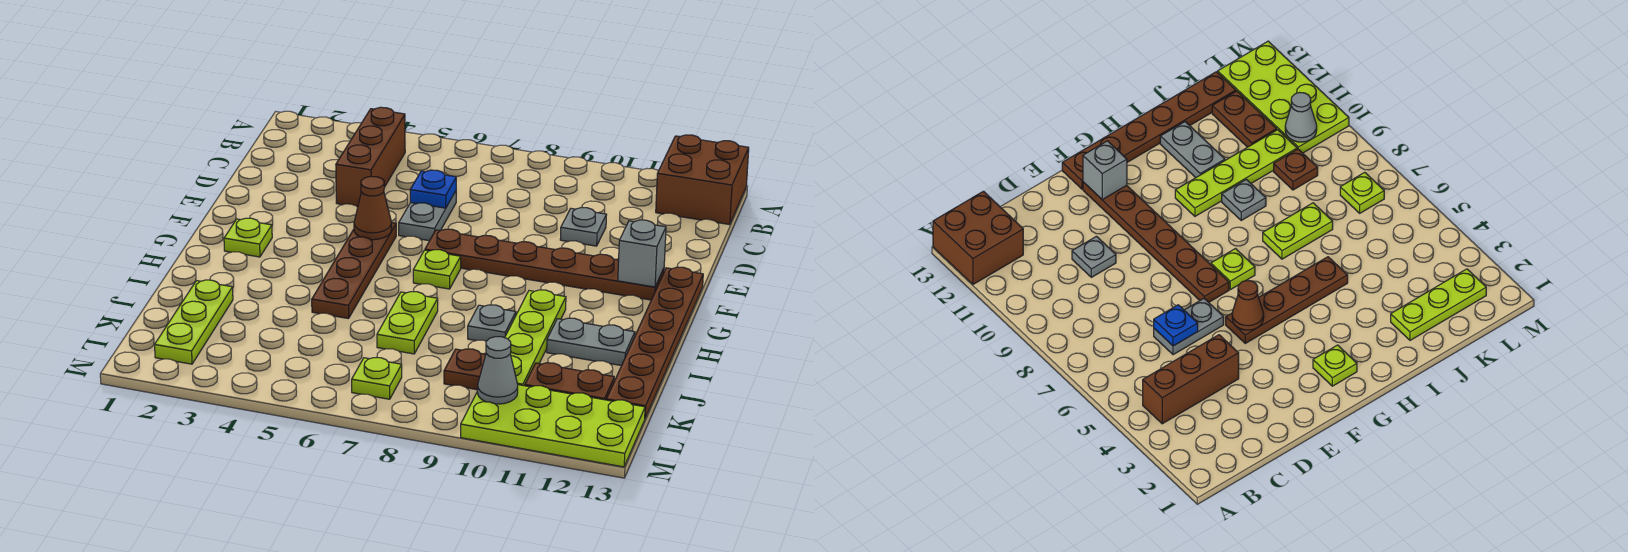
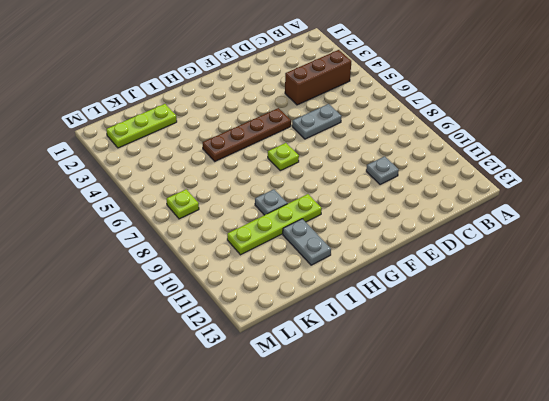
none -> brown brick A12:B13 level 1
none -> brown plate F7:F12 level 1
none -> brown plate F13:K13 level 1

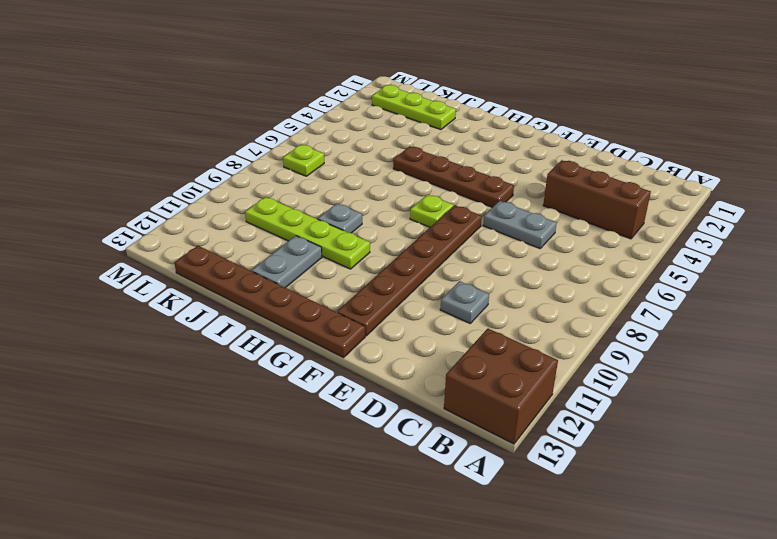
none -> lime plate G2 level 1
none -> lime plate I7:J7 level 1
none -> brown plate K9 level 1

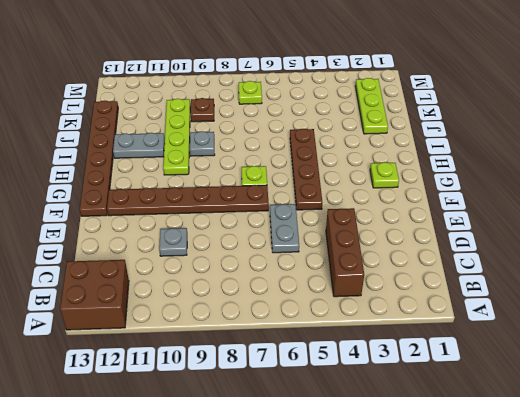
none -> lime plate I7:J7 level 1
none -> brown plate K11:K12 level 1
none -> lime plate L10:M13 level 1

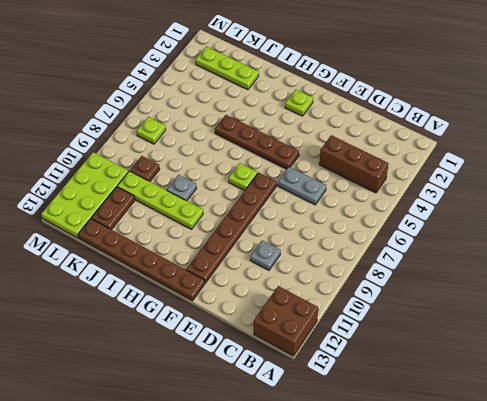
none -> lime plate I7:J7 level 1
none -> grey plate I11:I12 level 1
none -> blue plate D6 level 2

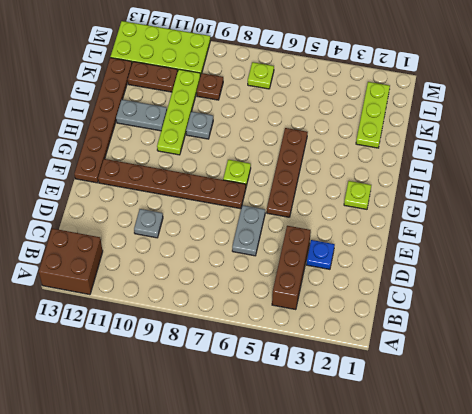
blue plate D3 level 1 -> blue plate D6 level 2
none -> lime plate I7:J7 level 1
none -> brown cone F5 level 2
none -> grey brick F12 level 2

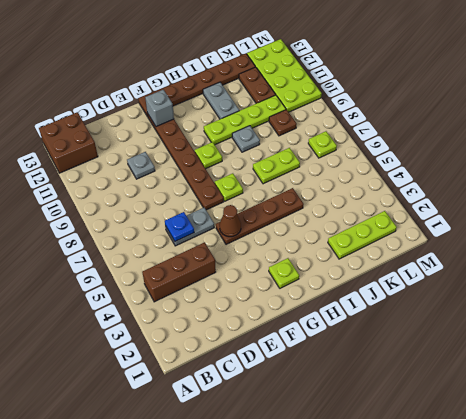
lime plate G9 level 1 -> none
none -> grey cone L10 level 2

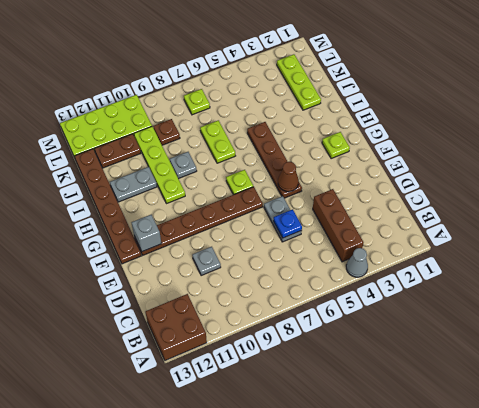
grey cone A4 level 1 -> grey cone L10 level 2

